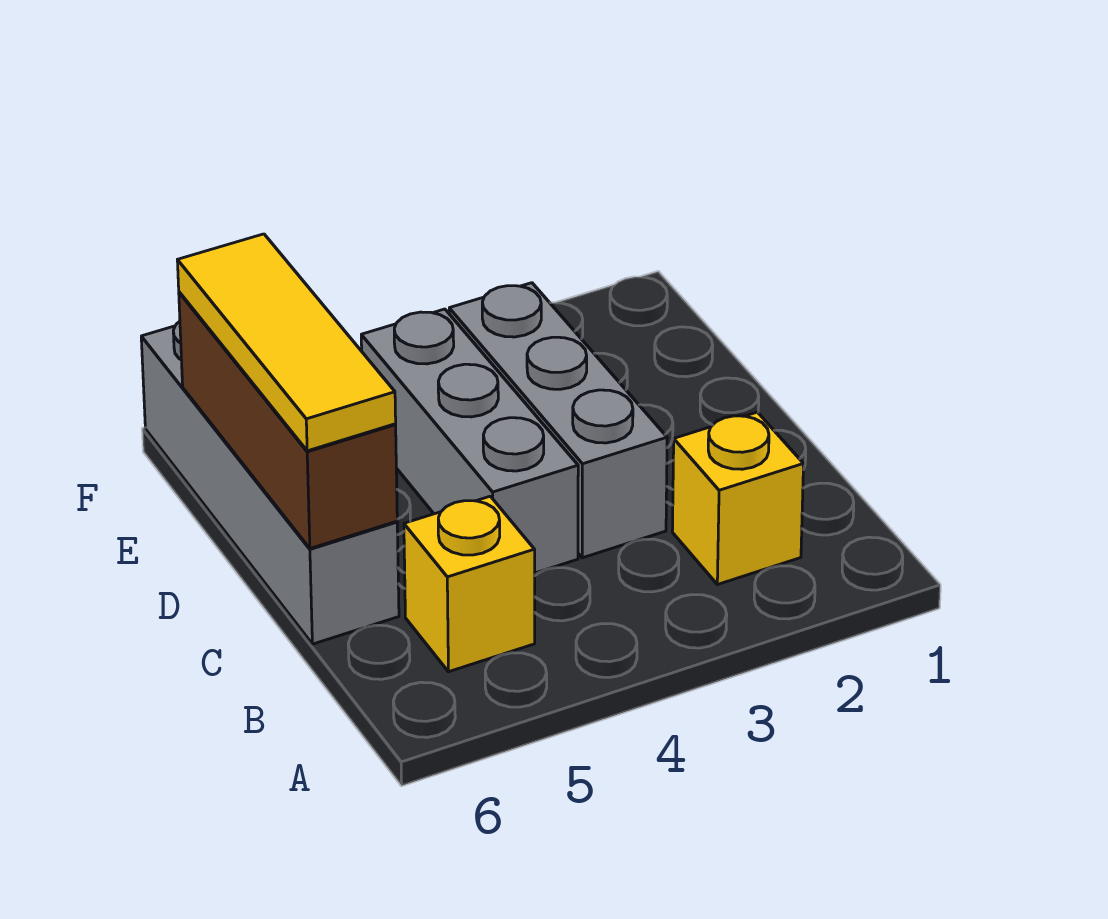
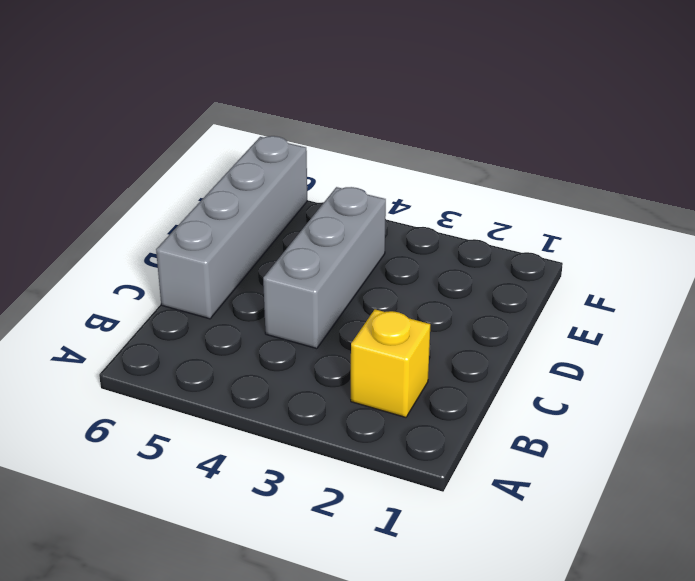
none -> yellow brick B5 level 1
none -> grey brick C3:E3 level 1

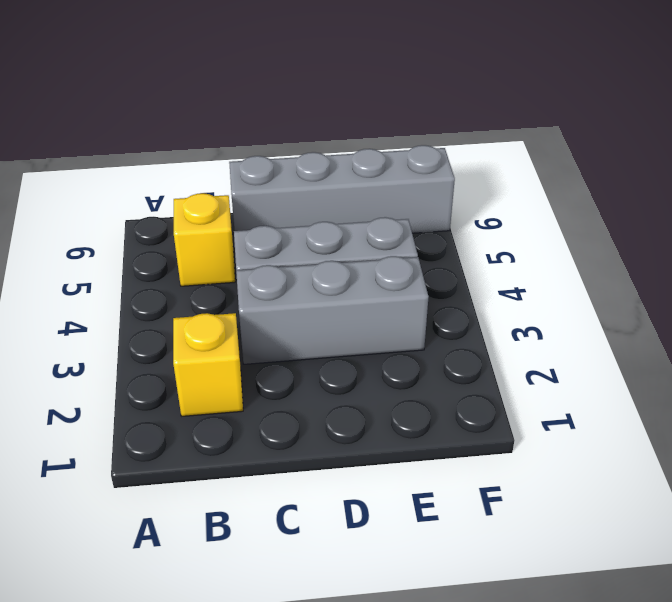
none -> brown brick C6:E6 level 2
none -> yellow tile C6:E6 level 3

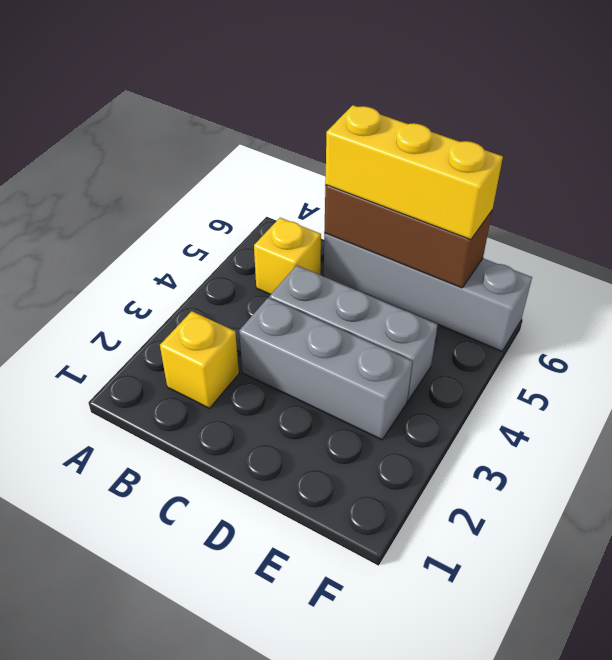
yellow brick C6:E6 level 3 -> yellow tile C6:E6 level 3

